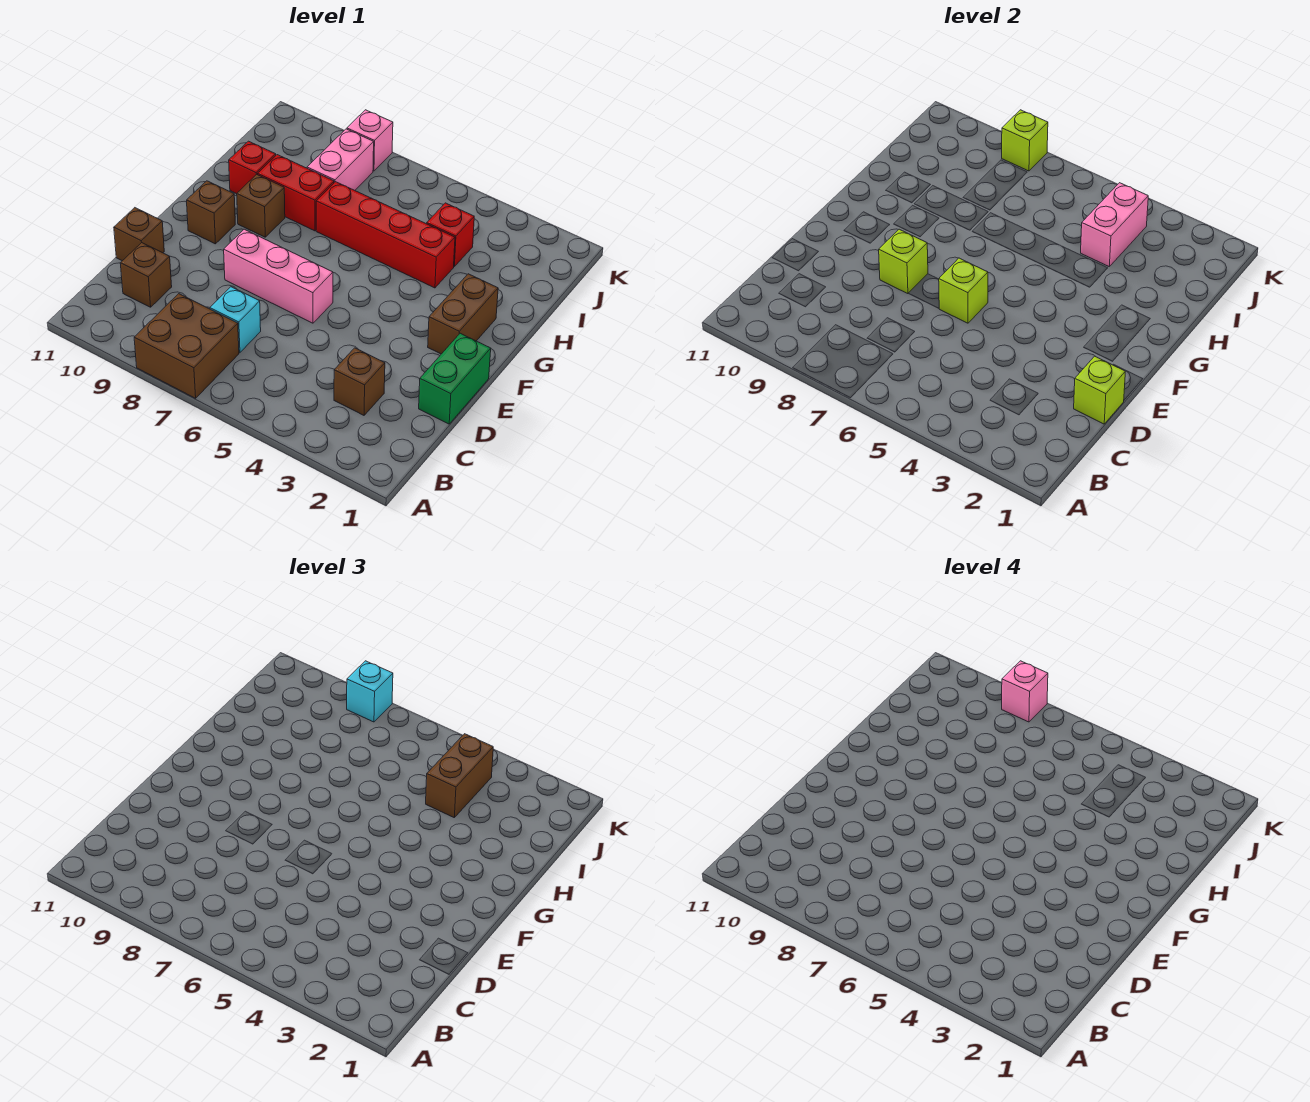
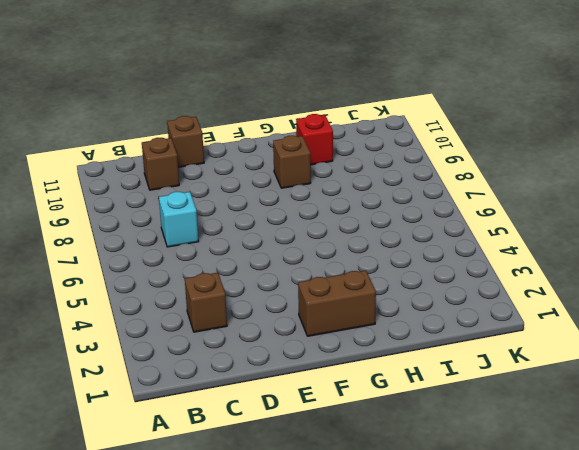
none -> brown brick A7:B8 level 1
none -> green brick D1:E1 level 1
none -> pink brick E6:E8 level 1

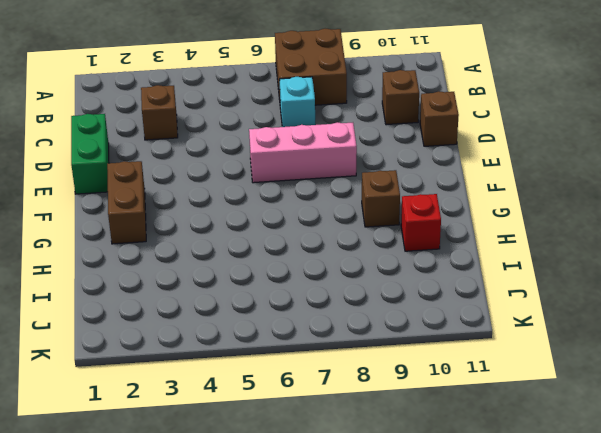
none -> brown brick F10 level 1
none -> red brick H4:H7 level 1
none -> red brick H8:H9 level 1

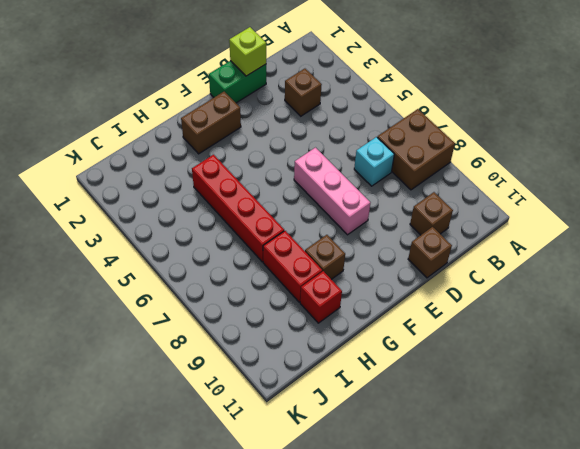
none -> brown brick F10 level 1
none -> red brick I4 level 1
none -> pink brick I8:J8 level 1

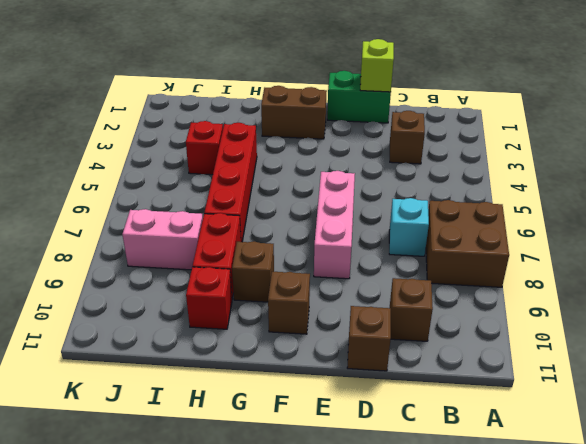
none -> pink brick K8 level 1
none -> lime brick E6 level 2
none -> lime brick E8 level 2

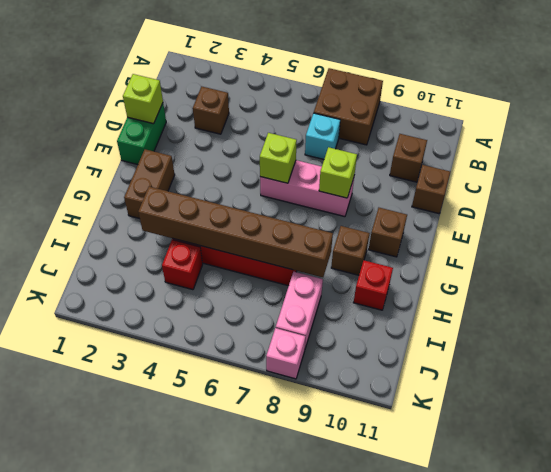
brown brick H3:H8 level 2 -> none
none -> red brick H8:H9 level 1
none -> pink brick I4:J4 level 2
none -> lime brick K8 level 2

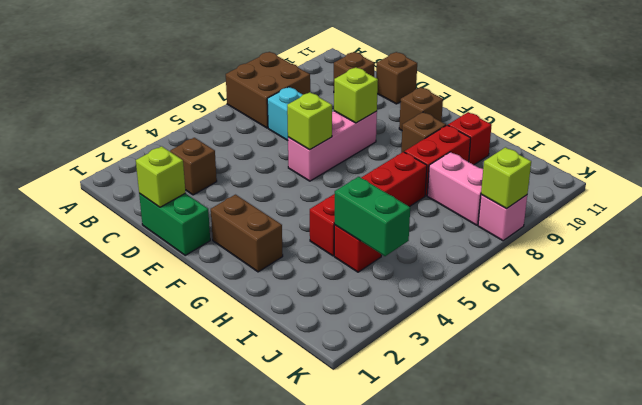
green brick I4:J4 level 2 -> pink brick I4:J4 level 2
none -> brown brick I4:J4 level 3
none -> cyan brick K8 level 3
none -> pink brick K8 level 4

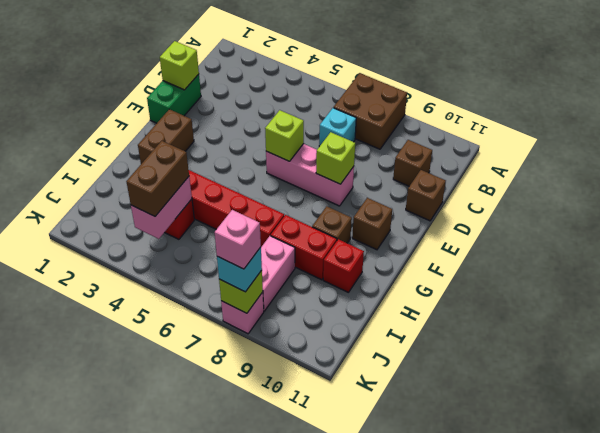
none -> brown brick C3 level 1

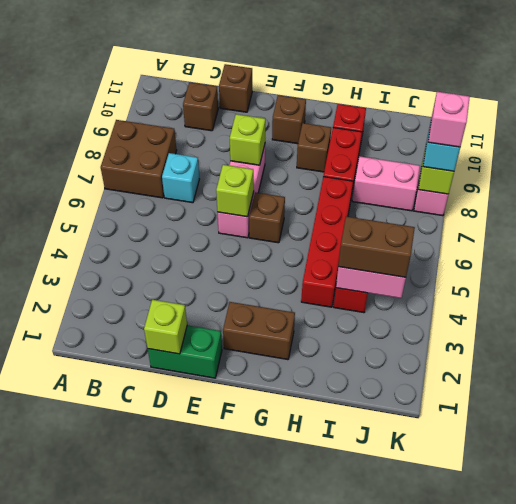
brown brick F6 level 1 -> brown brick C3 level 1

